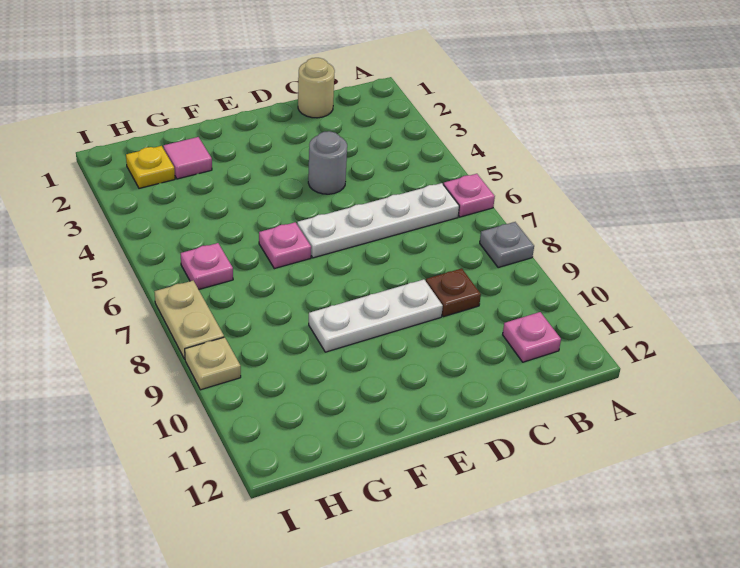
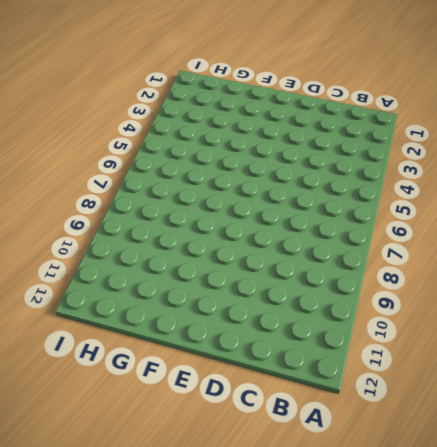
none -> pink plate A6 level 1
none -> grey plate A8 level 1
none -> white plate B6:E6 level 1

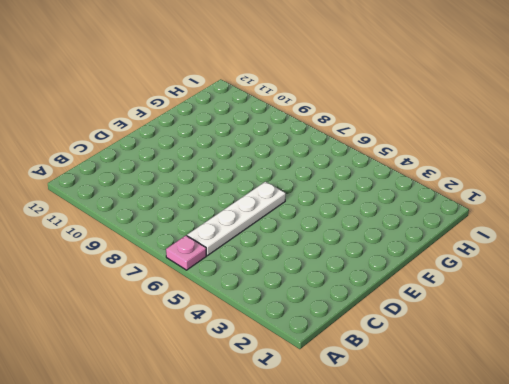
none -> grey plate A8 level 1
none -> pink plate B11 level 1
none -> tan round brick C1 level 1

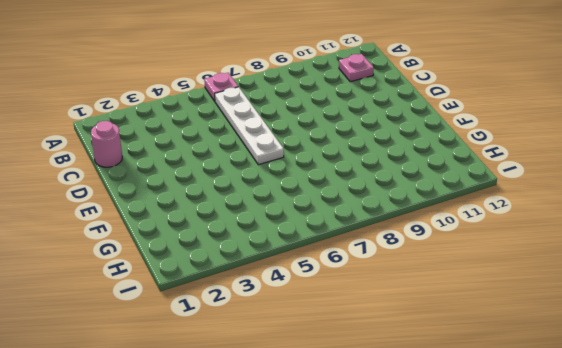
pink round brick C1 level 1 -> tan round brick C1 level 1
none -> grey plate A8 level 1
none -> brown plate C9 level 1
none -> grey round brick D4 level 1

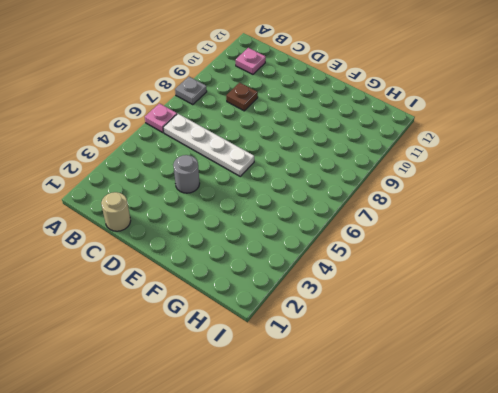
none -> white plate D9:F9 level 1
none -> pink plate F6 level 1
none -> pink tile G2 level 1

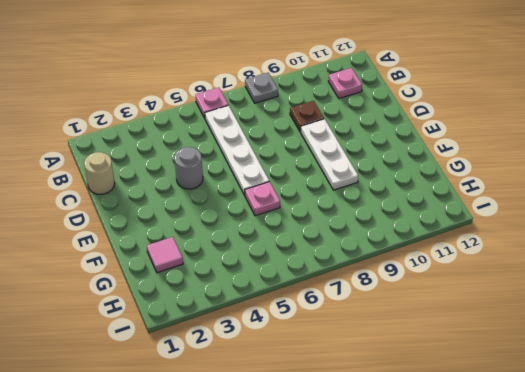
none -> yellow plate H2 level 1
none -> pink plate H6 level 1
none -> tan plate I7:I8 level 1

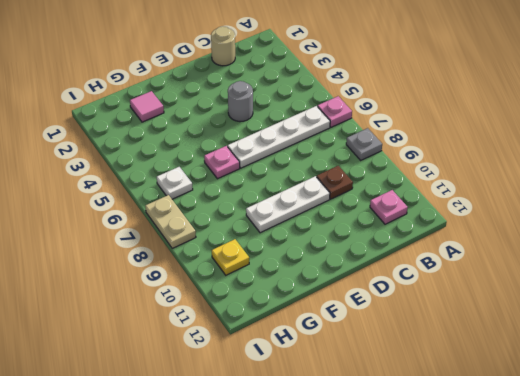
white plate H6 level 1 -> pink plate H6 level 1
yellow plate H10 level 1 -> yellow plate H2 level 1
none -> tan plate I9 level 1

